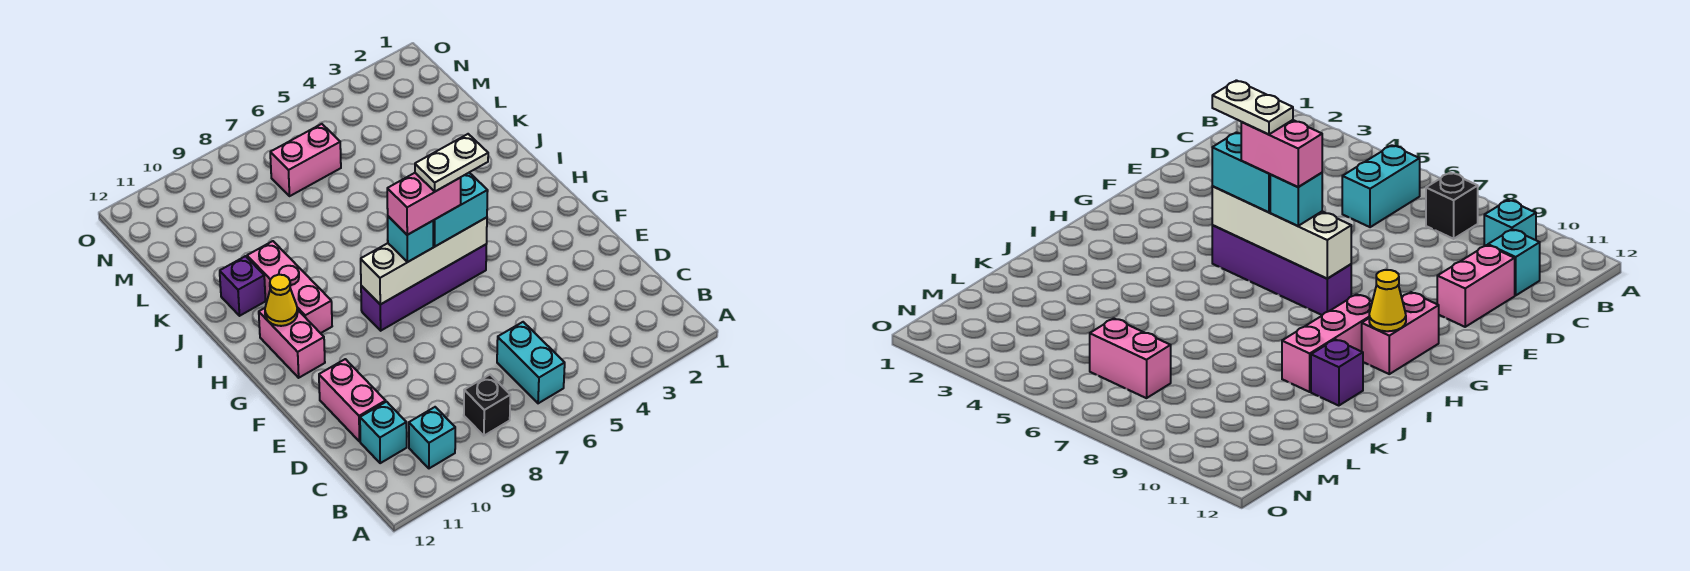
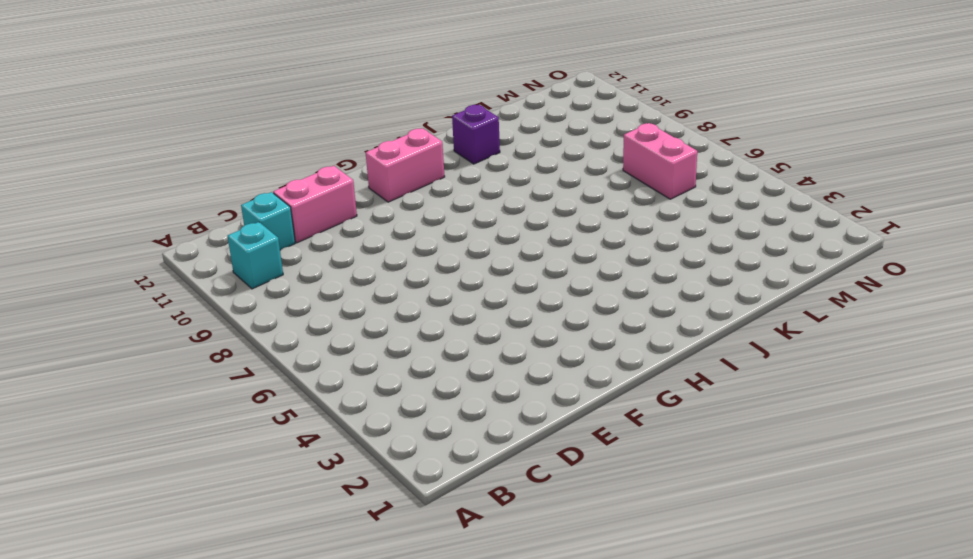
none -> cyan brick B6:C6 level 1
none -> black brick B8 level 1
none -> purple brick G5:G8 level 1

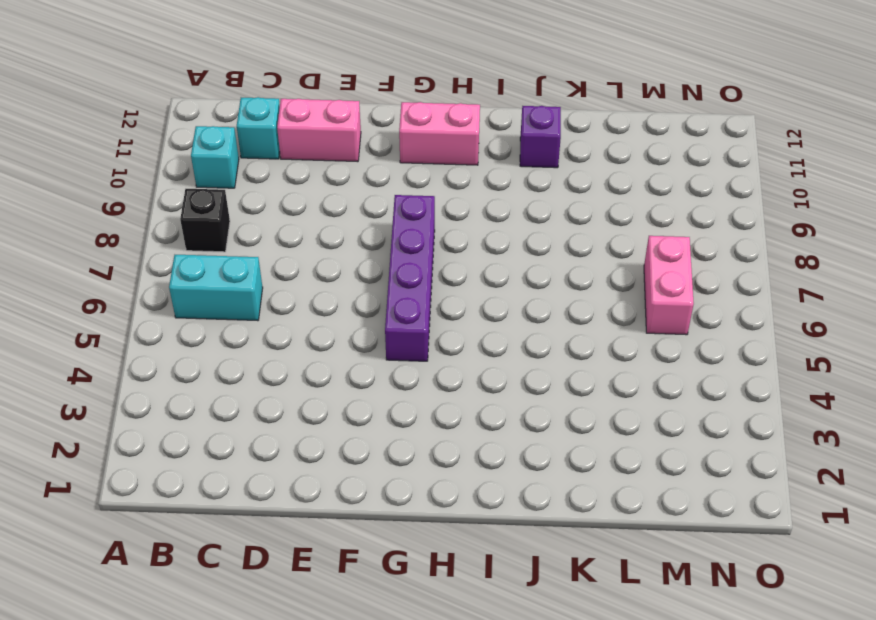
none -> pink brick H10:J10 level 1
none -> white brick G5:G8 level 2
none -> yellow cone H11 level 2

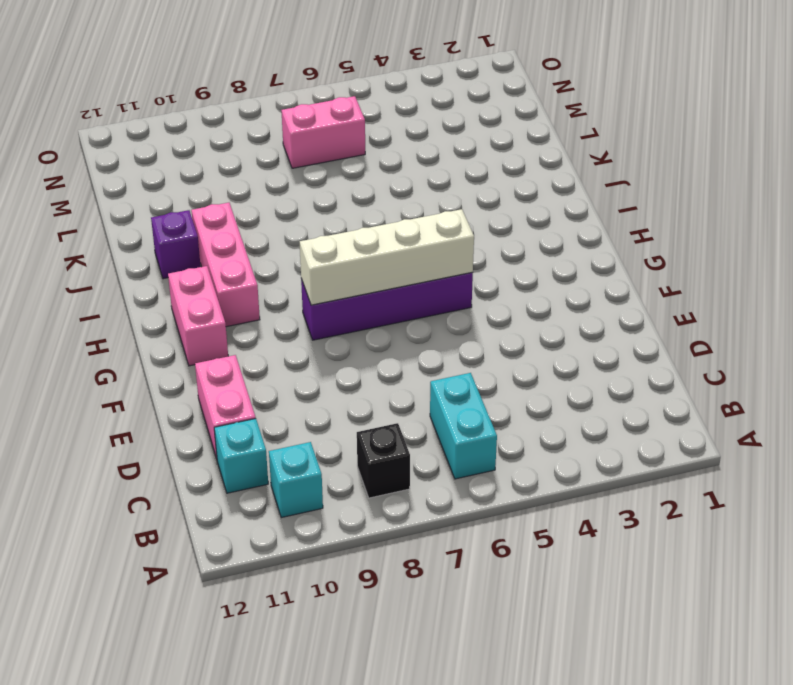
none -> yellow cone H11 level 2
none -> cyan brick G5:G6 level 3
none -> cyan brick G7 level 3

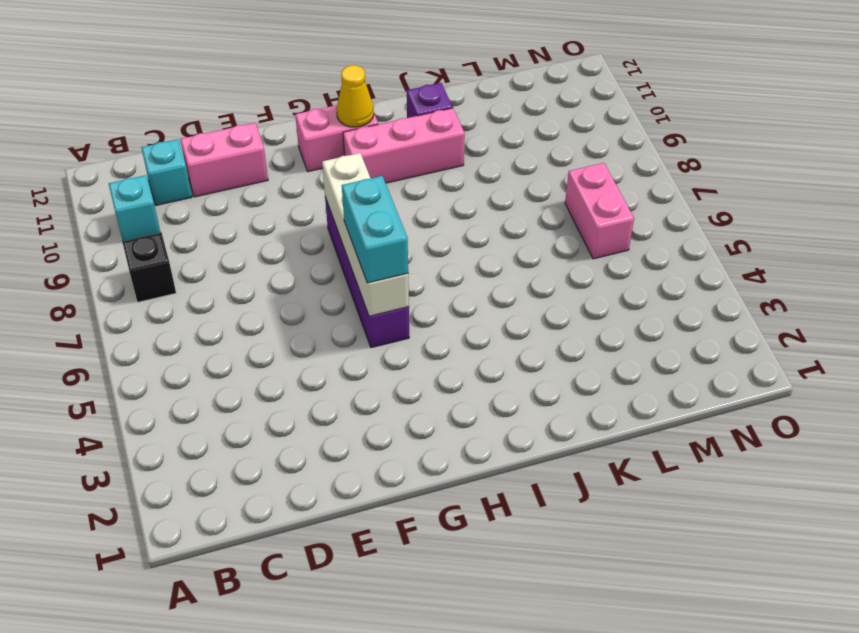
none -> cyan brick B6:C6 level 1
none -> cyan brick G7 level 3
none -> pink brick G6:G7 level 4

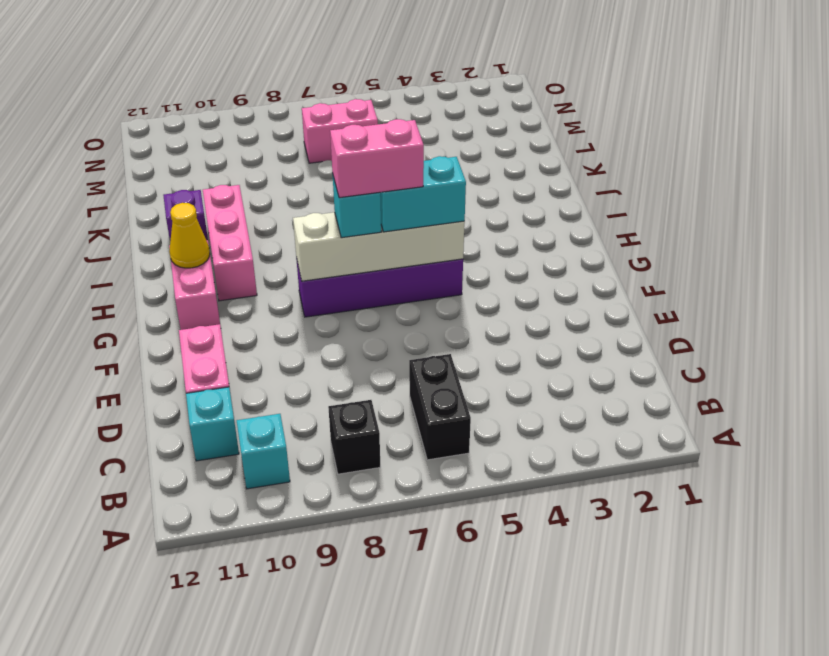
black brick B6:C6 level 1 -> cyan brick B6:C6 level 1
none -> white plate G5:G6 level 5

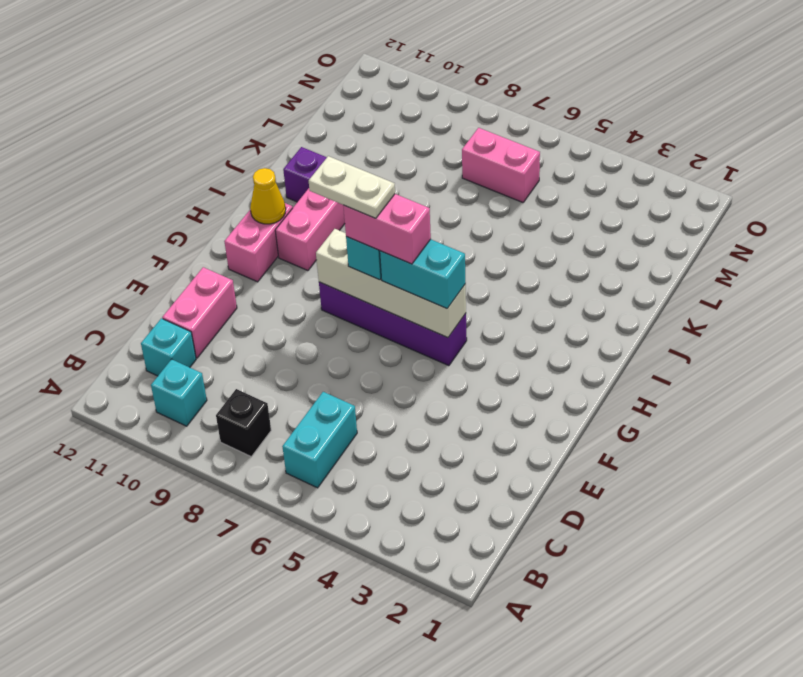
white plate G7:G8 level 5 -> white plate G5:G6 level 5

